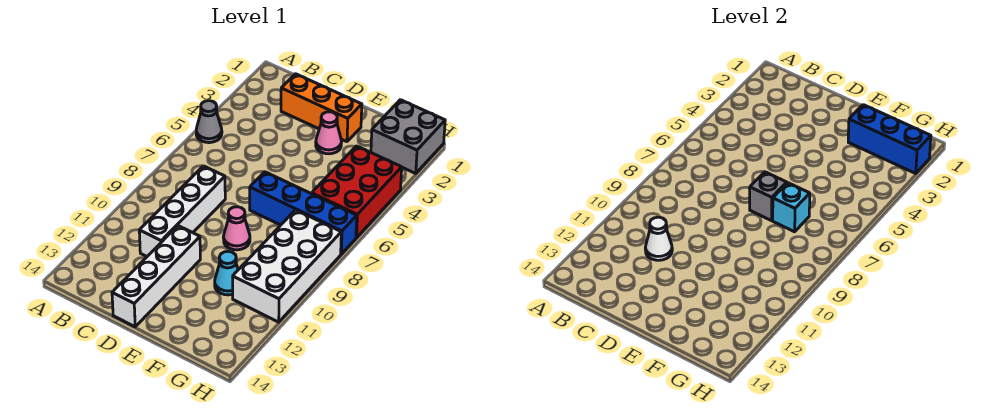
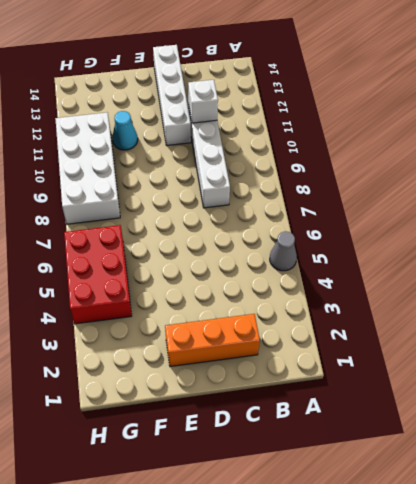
white brick C11 level 2 -> white cone C11 level 2
none -> pink cone E3 level 1
none -> blue brick E7:H7 level 1
none -> pink cone E9 level 1

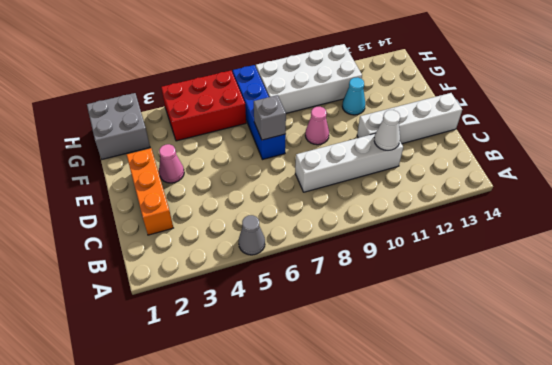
none -> blue brick F2:H2 level 2
none -> cyan brick F7 level 2

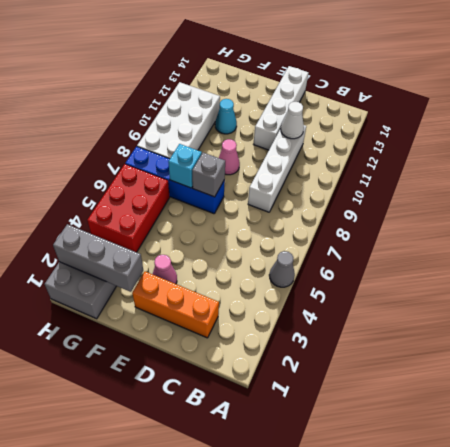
grey brick F2:H2 level 2 -> blue brick F2:H2 level 2

